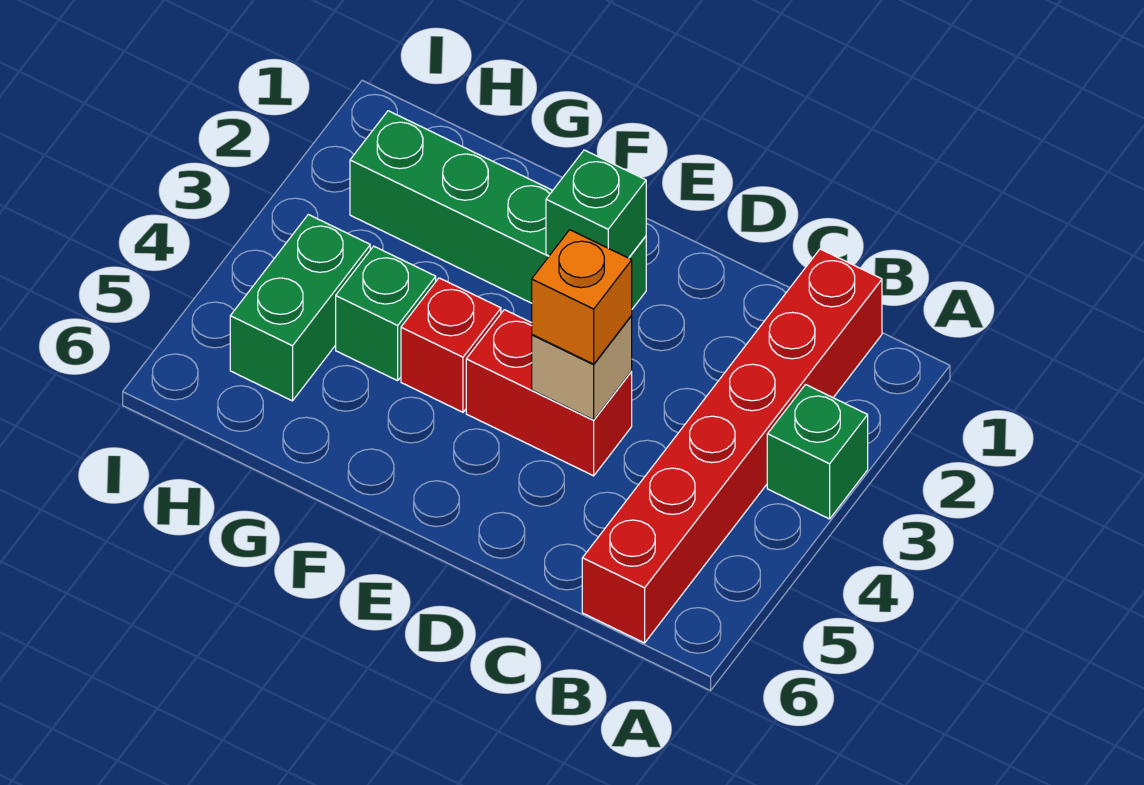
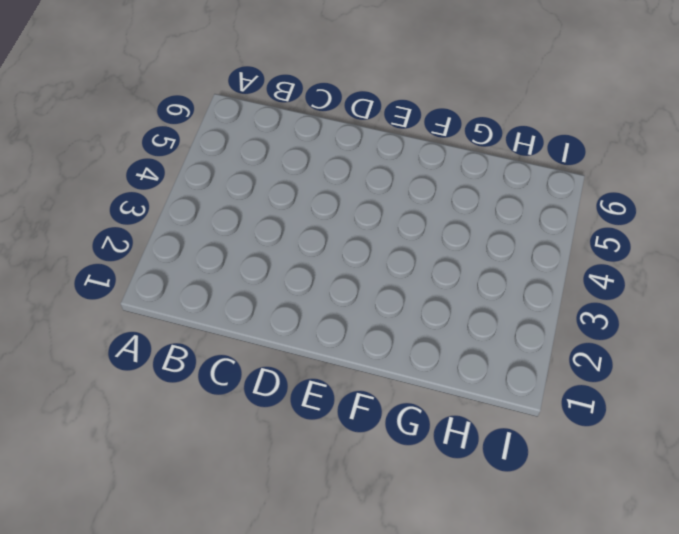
none -> green brick A3 level 1
none -> red brick B1:B6 level 1

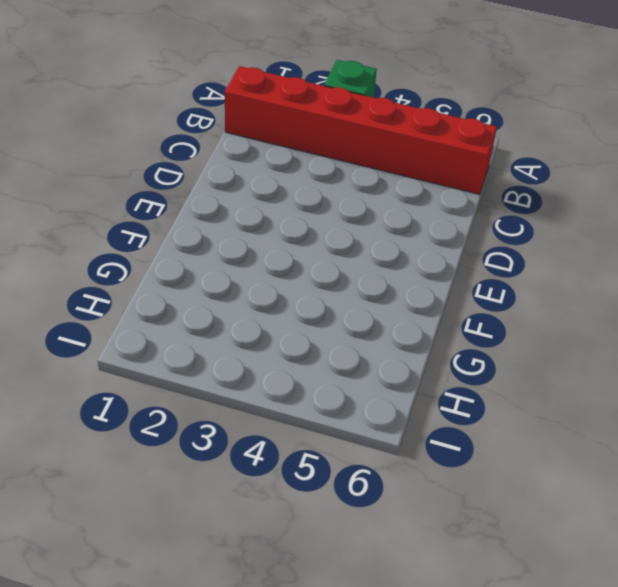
none -> red brick D4:E4 level 1
none -> green brick E2:H2 level 1

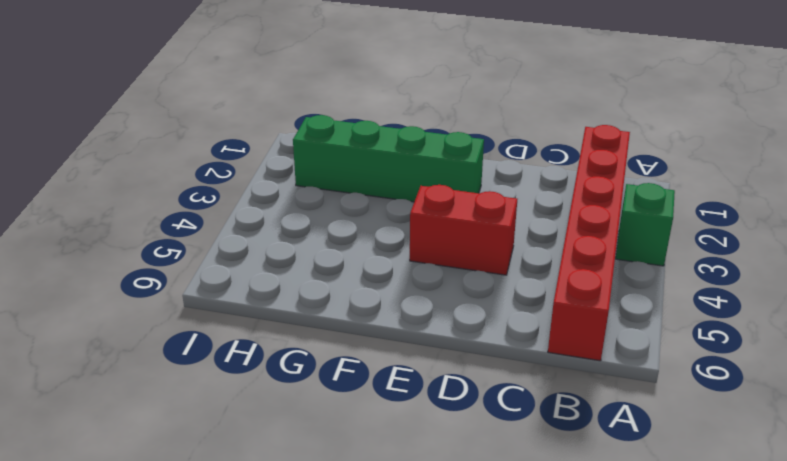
none -> red brick F4 level 1
none -> green brick G4 level 1

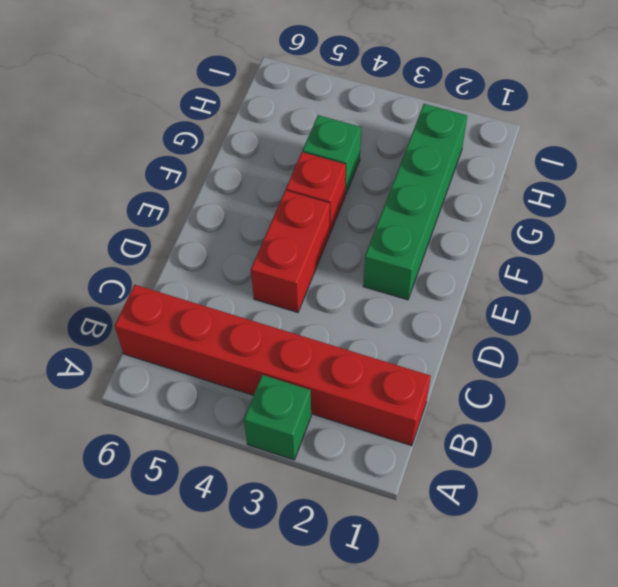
none -> green brick H4:H5 level 1
none -> tan brick D4 level 2

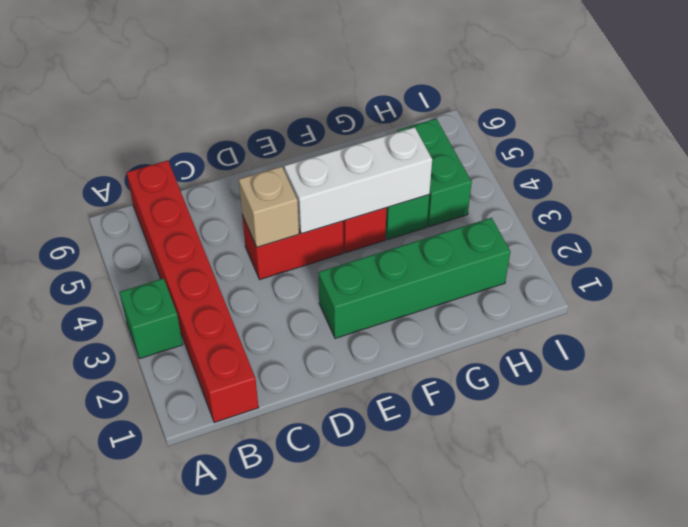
white brick E4:G4 level 2 -> none
none -> green brick E2 level 2
none -> orange brick D4 level 3

